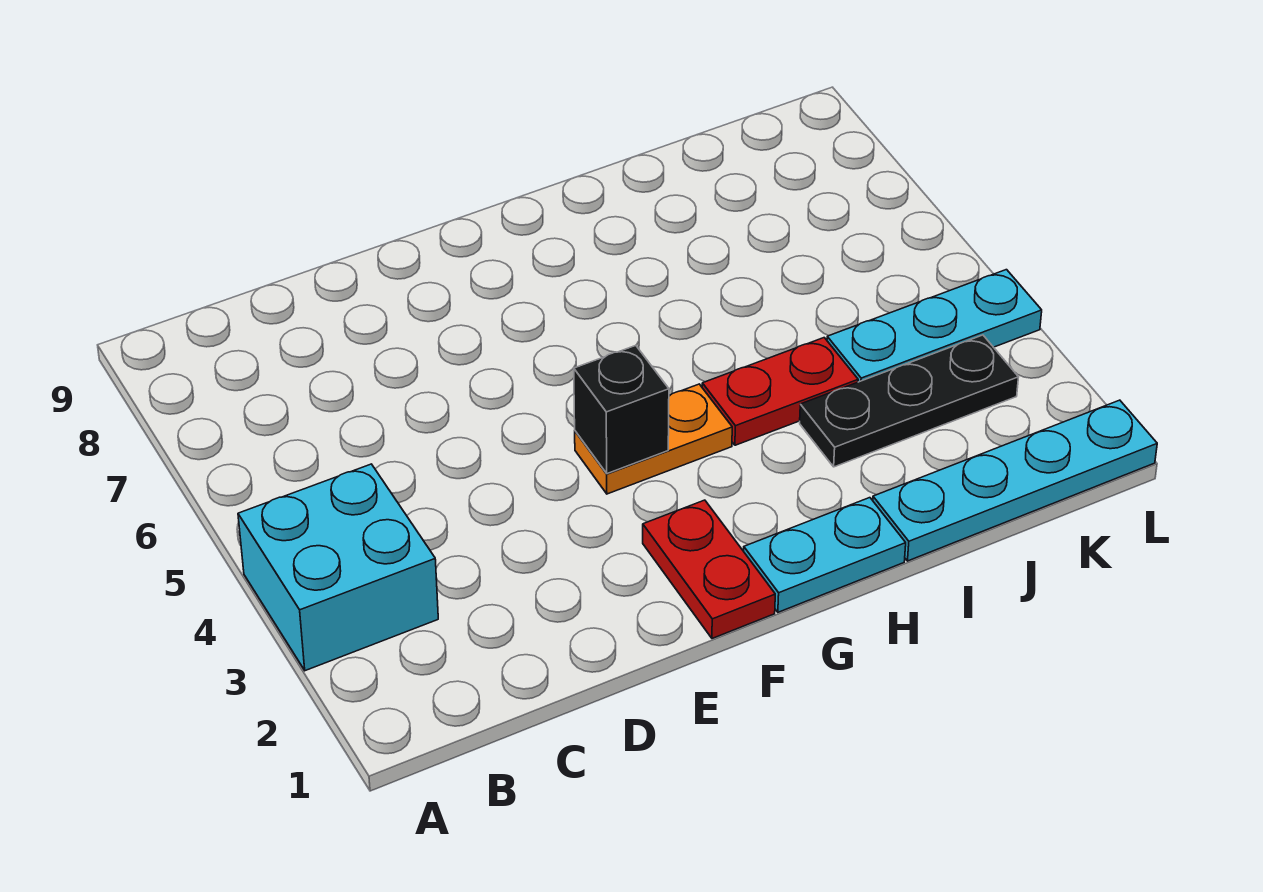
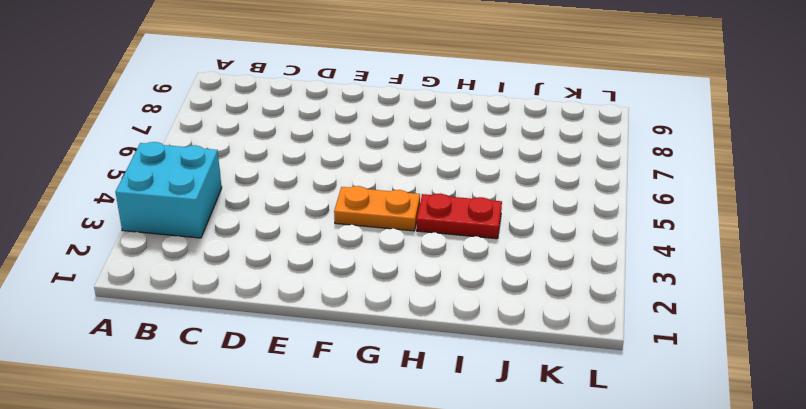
none -> red plate F1:F2 level 1
none -> cyan plate G1:H1 level 1

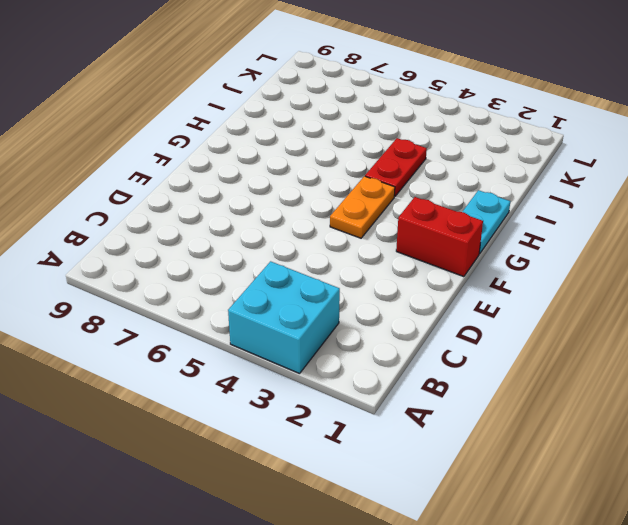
red brick F1:F2 level 1 -> red plate F1:F2 level 1
none -> cyan plate I1:L1 level 1
none -> black plate I3:K3 level 1

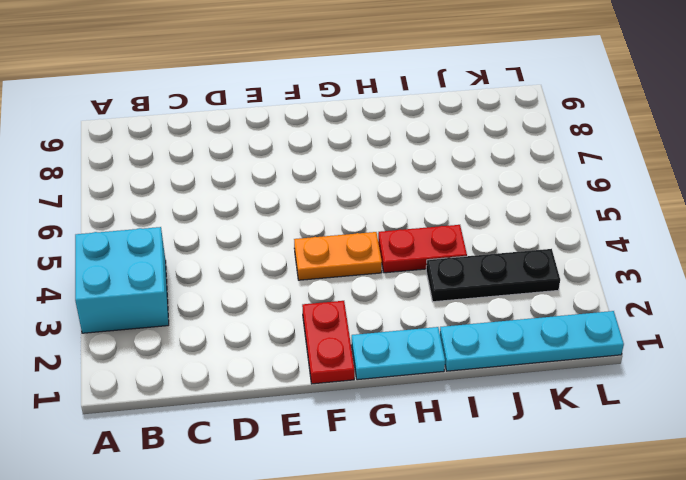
none -> cyan plate J4:L4 level 1
none -> black brick F4 level 2

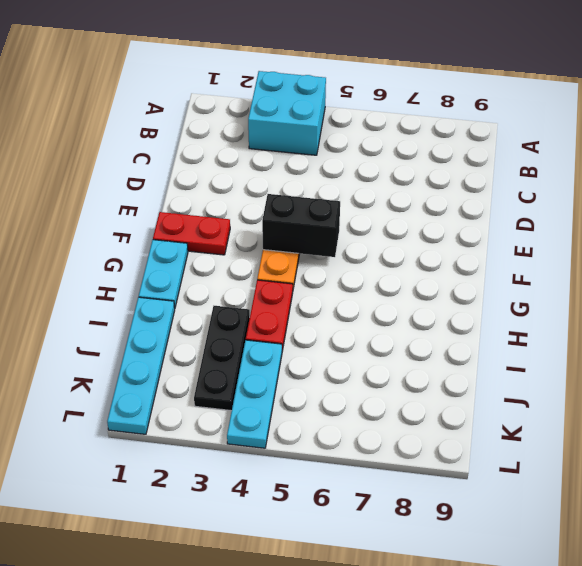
black brick F4:F5 level 2 -> black brick F4 level 2

